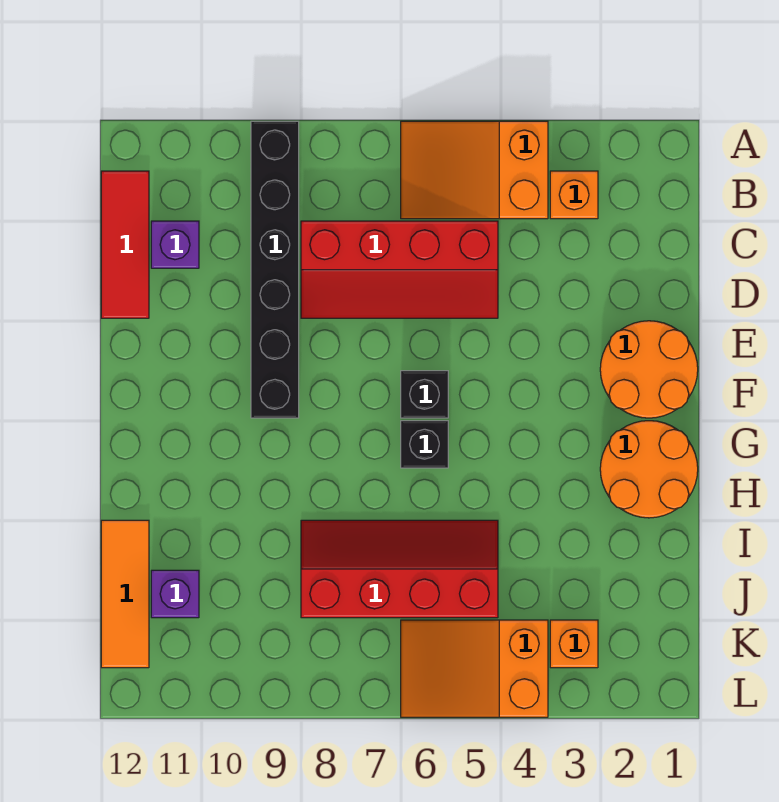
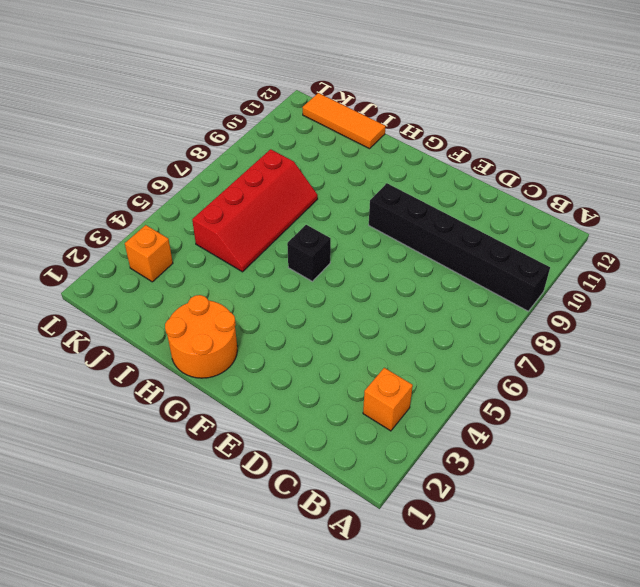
none -> orange slope A4:B6 level 1 top 4
none -> red tile B12:D12 level 1
none -> red slope C5:D8 level 1 top C

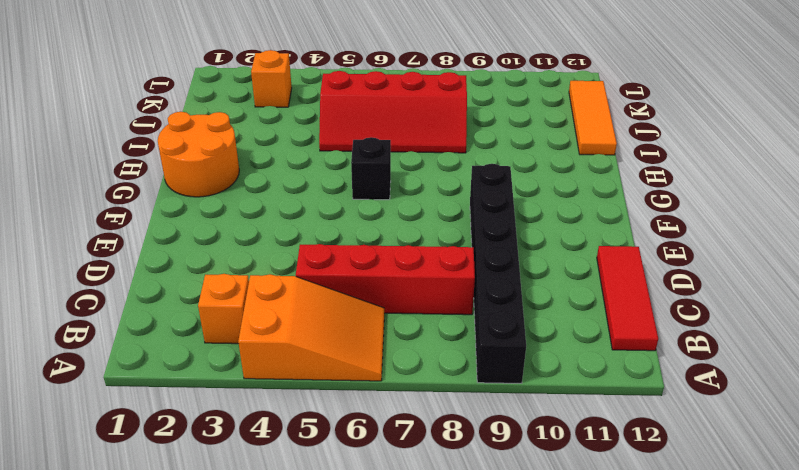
none -> purple brick C11 level 1
none -> orange round brick E1:F2 level 1
none -> black brick F6 level 1

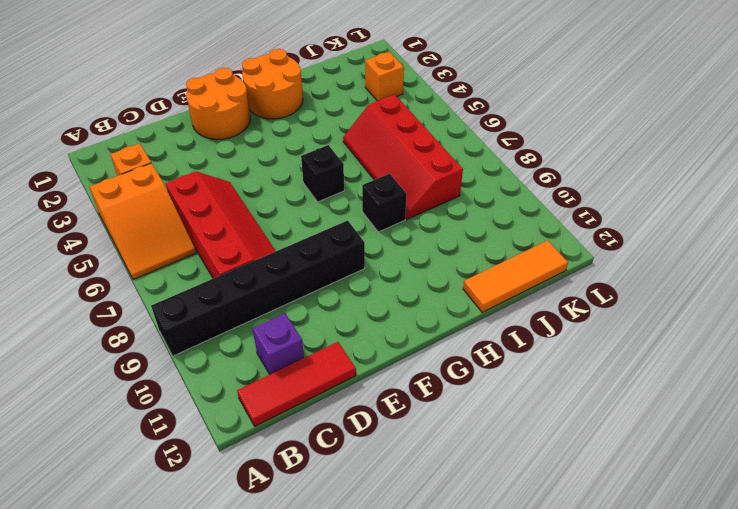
black brick H8 level 1 -> black brick F6 level 1
none -> purple brick J11 level 1
none -> orange slope K4:L6 level 1 top 4

